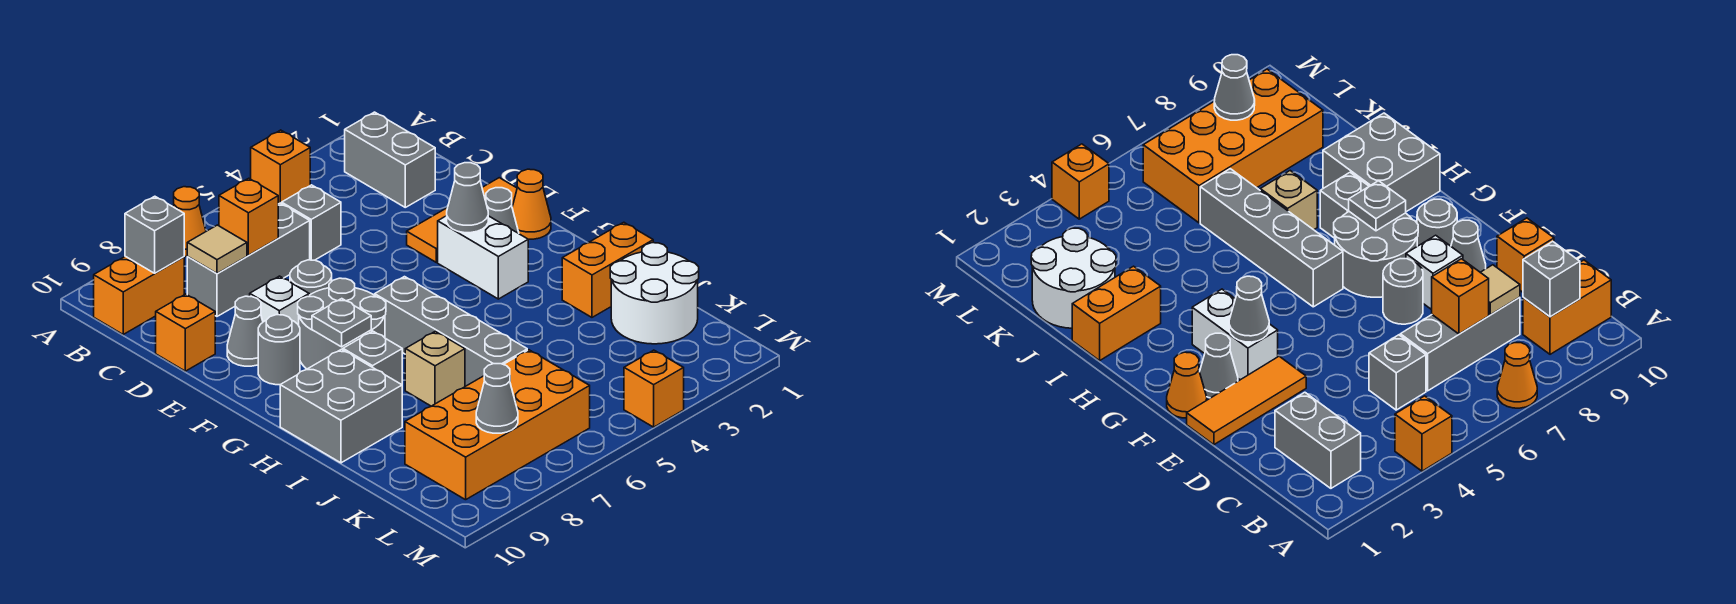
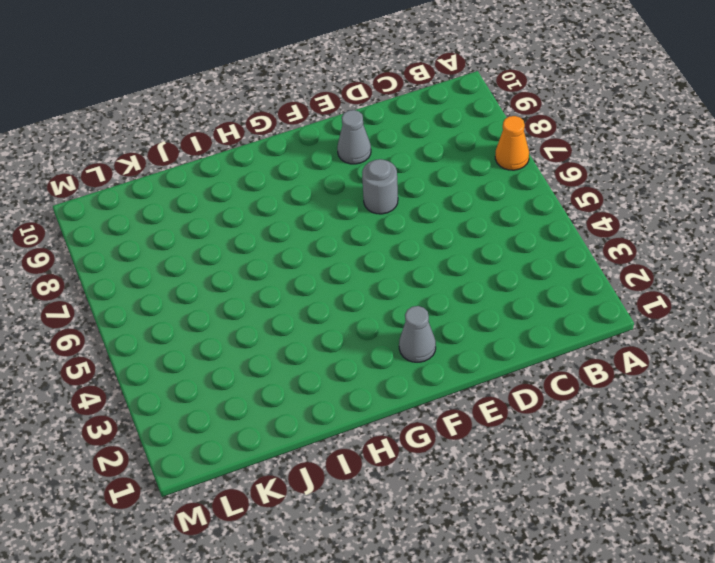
none -> orange brick A4 level 1
none -> grey brick B2:C2 level 1
none -> orange brick B9:B10 level 1
none -> grey brick C5 level 1

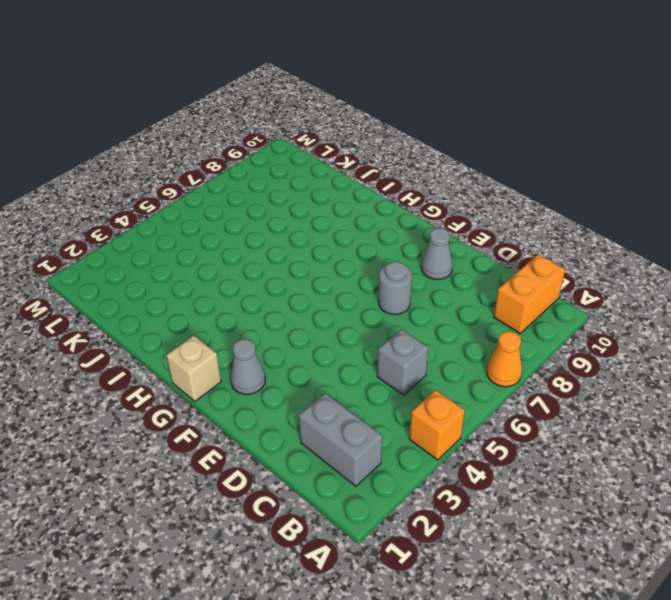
tan brick G1 level 1 -> tan brick I7 level 1
none -> grey brick C6:C8 level 1
none -> orange brick D10 level 1
none -> orange tile E1:E3 level 1
none -> white brick E8 level 1

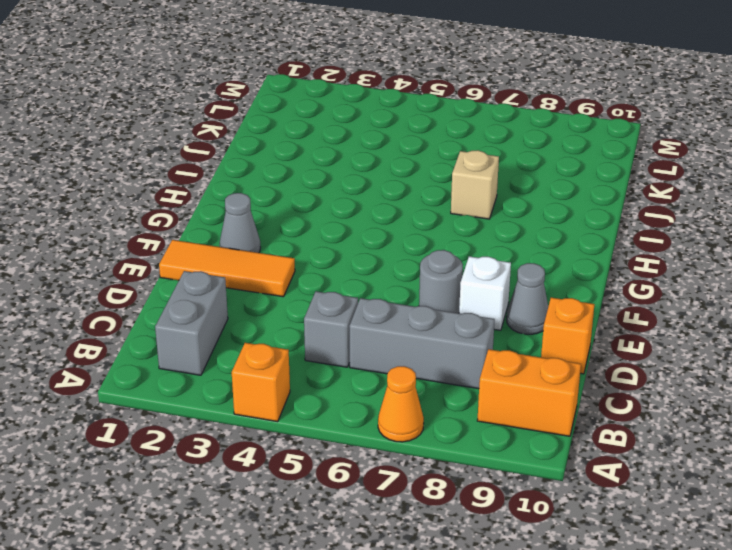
none -> orange cone F1 level 1
none -> white brick F3:G3 level 1
none -> grey round brick F7:G8 level 1
none -> grey round brick F9 level 1

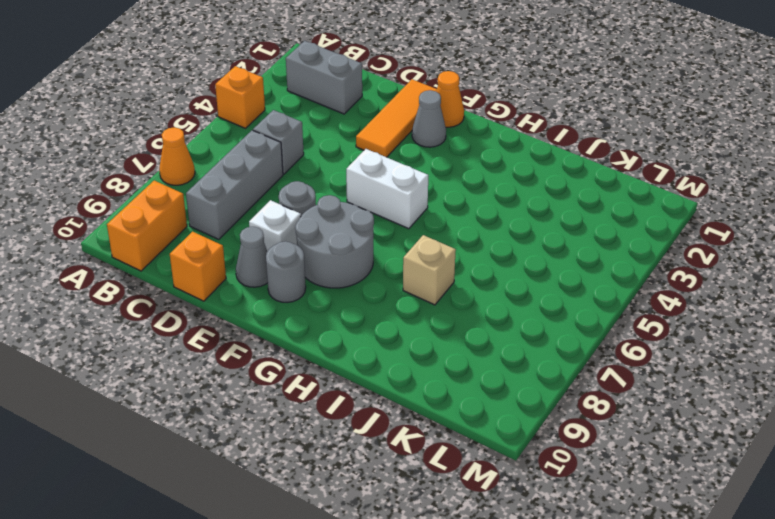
white brick F5:G5 level 1 -> white brick F3:G3 level 1
none -> grey brick G6:J6 level 1
none -> grey brick H8 level 1
none -> grey brick H9:I10 level 1
none -> orange brick I1:I2 level 1

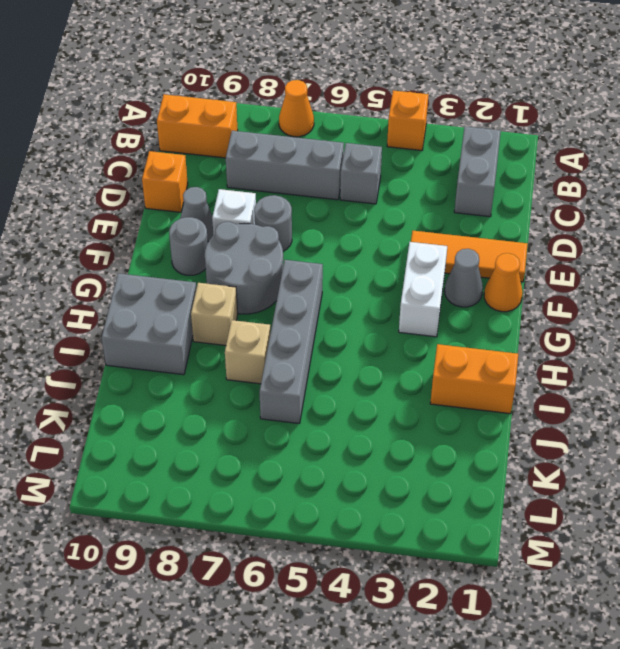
tan brick H8 level 1 -> grey brick H8 level 1
none -> white round brick J1:K2 level 1
none -> orange brick K6:L9 level 1
none -> orange brick M4 level 1
none -> grey brick B9 level 2

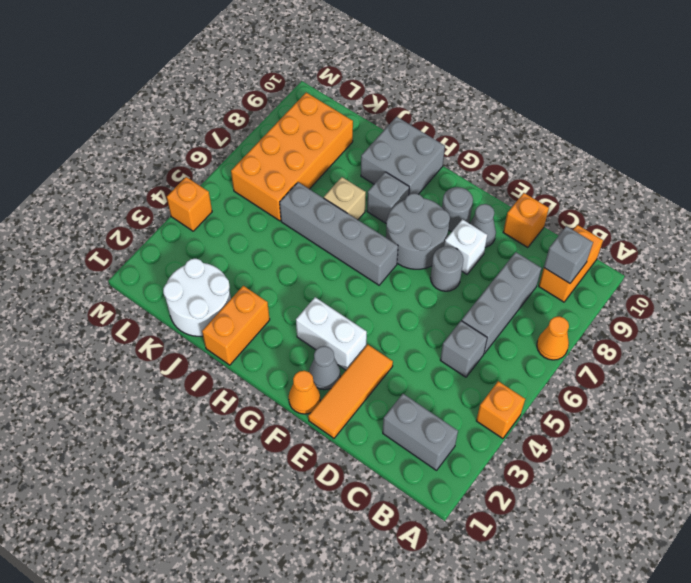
none -> orange brick C7 level 2
none -> tan tile C8 level 2
none -> grey cone F3 level 2
none -> grey plate G8 level 2

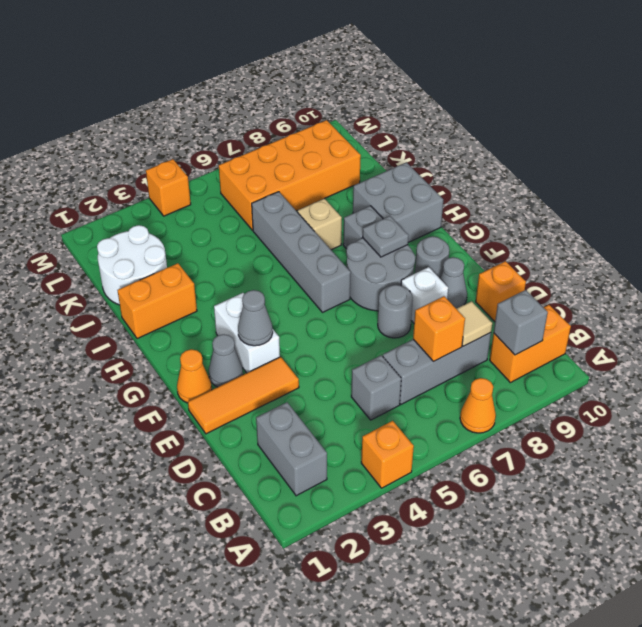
none -> grey cone L8 level 2

